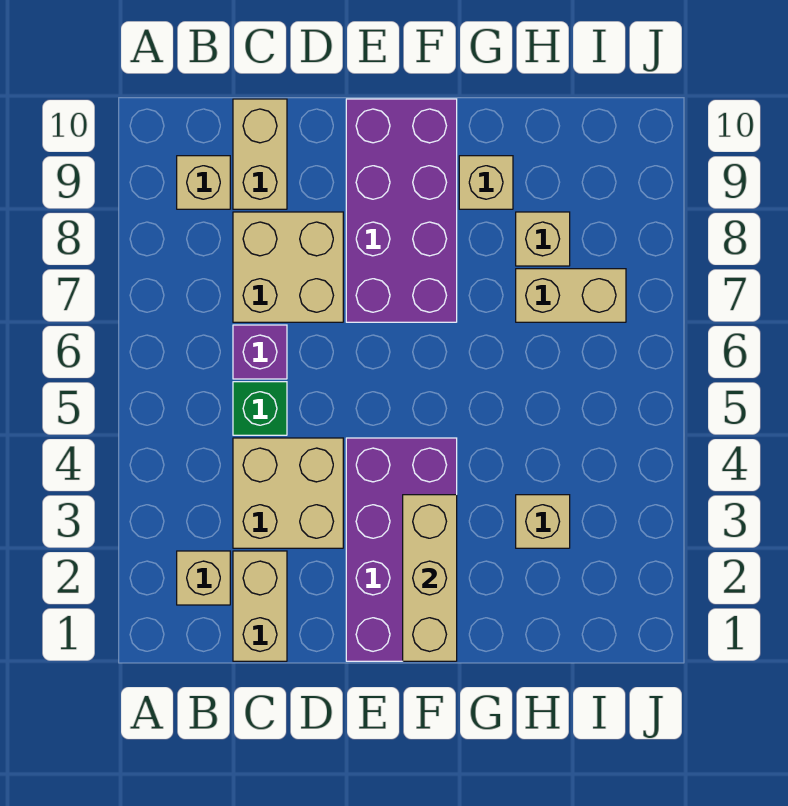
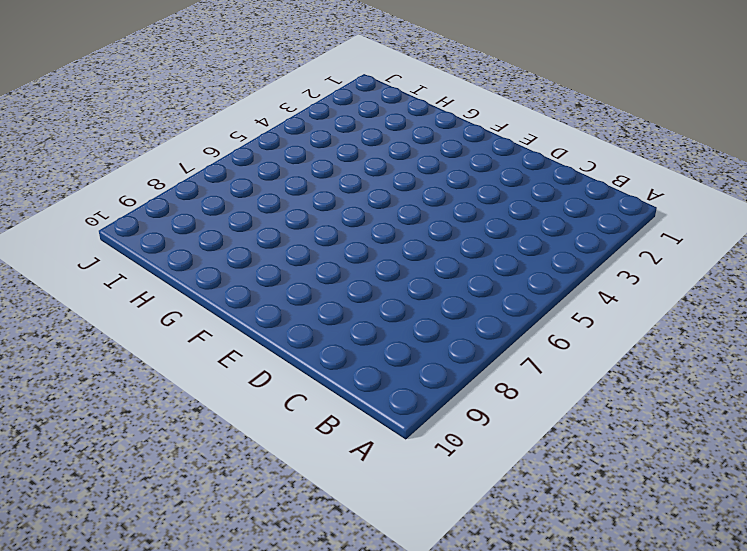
none -> tan brick B2 level 1
none -> tan brick B9 level 1
none -> tan brick C1:C2 level 1

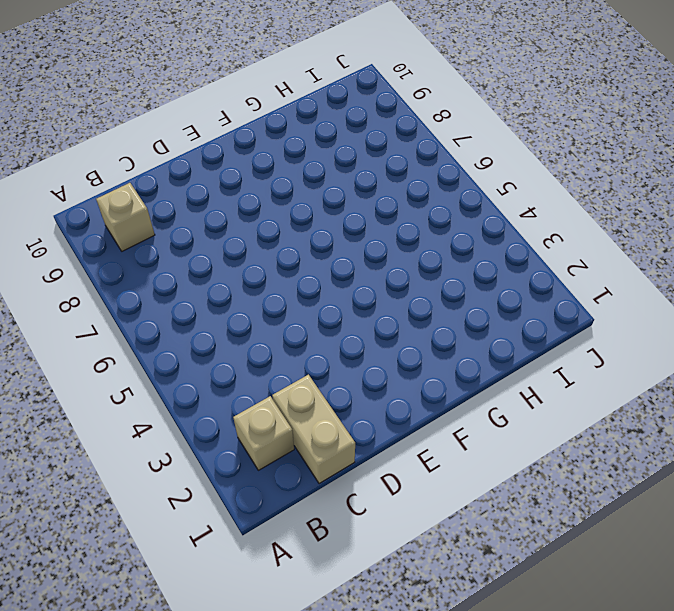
none -> tan brick C3:D4 level 1
none -> green brick C5 level 1
none -> purple brick C6 level 1

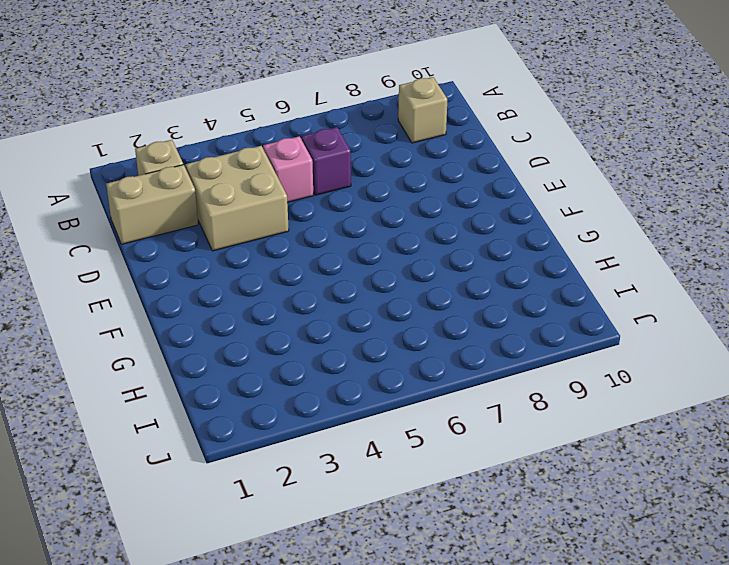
pink brick C5 level 1 -> green brick C5 level 1
none -> tan brick C7:D8 level 1
none -> tan brick C9:C10 level 1
none -> purple brick E1:F4 level 1

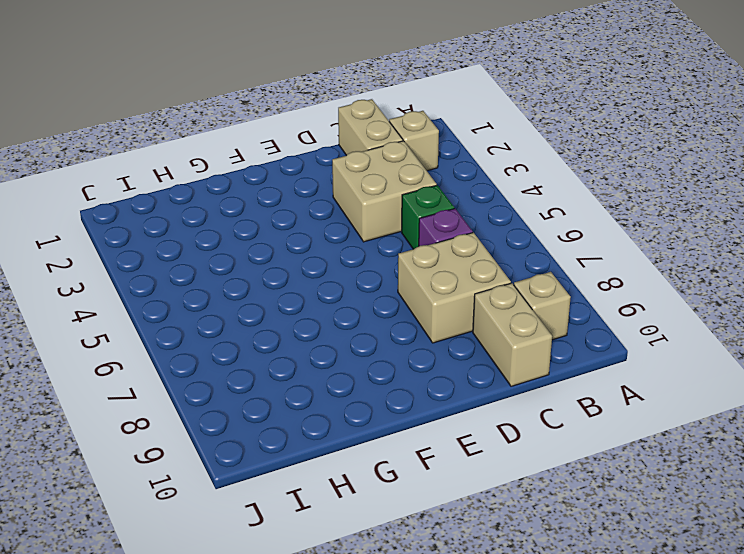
none -> purple brick E1:F4 level 1
none -> purple brick E7:F10 level 1
none -> tan brick G9 level 1

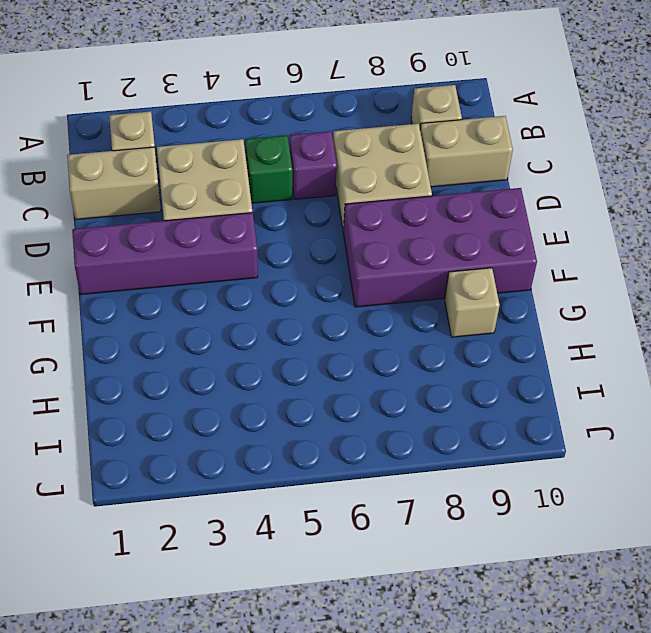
purple brick E1:E4 level 1 -> purple brick E1:F4 level 1
none -> tan brick H3 level 1
none -> tan brick H7:I7 level 1
none -> tan brick H8 level 1

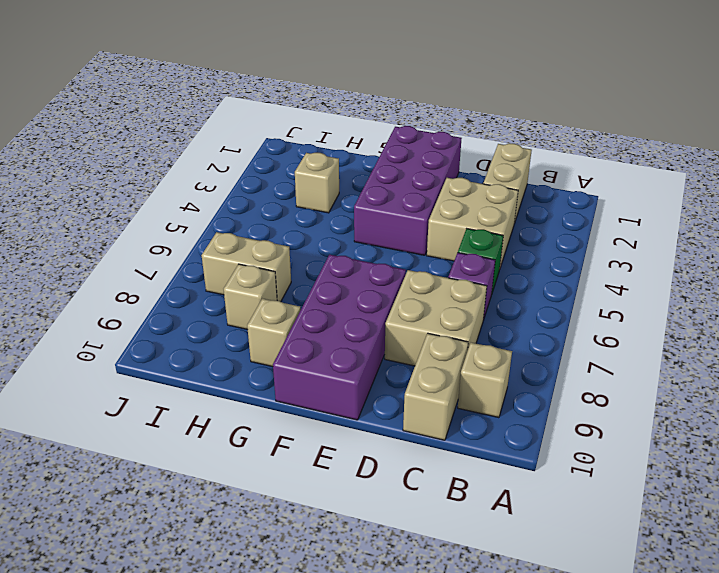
none -> tan brick B2 level 1
none -> tan brick F1:F3 level 2

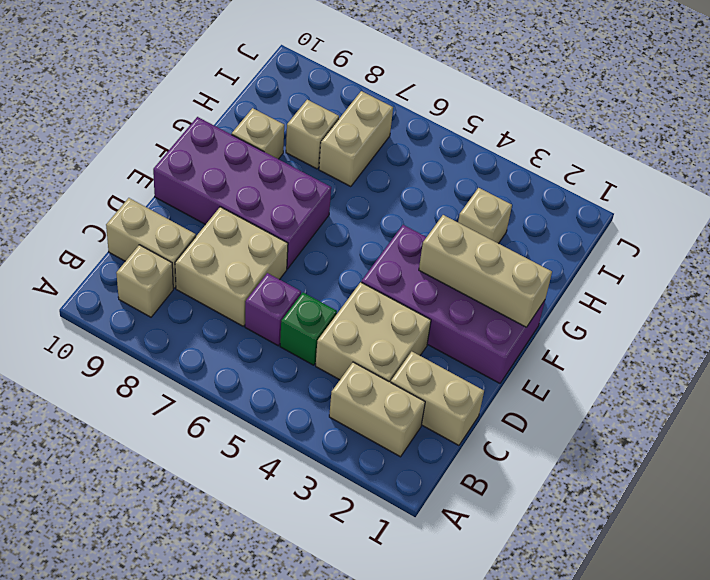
tan brick B2:B3 level 1 -> tan brick B2 level 1

